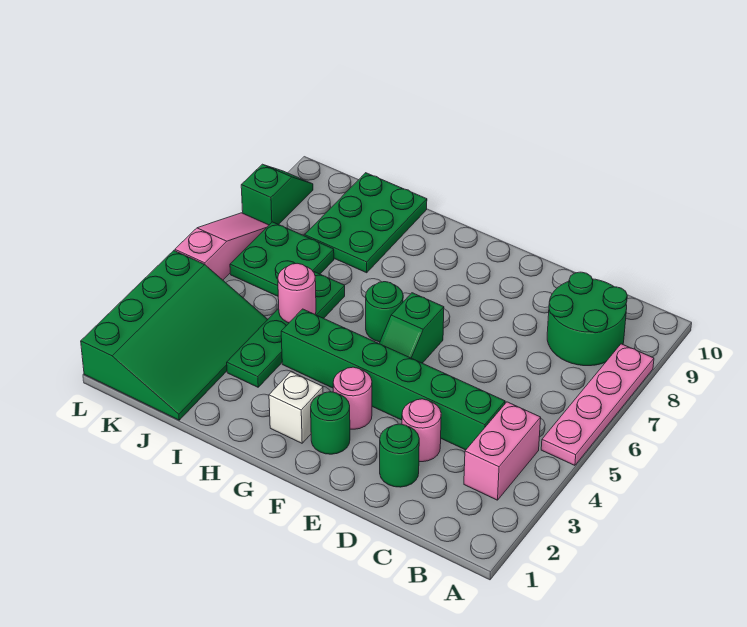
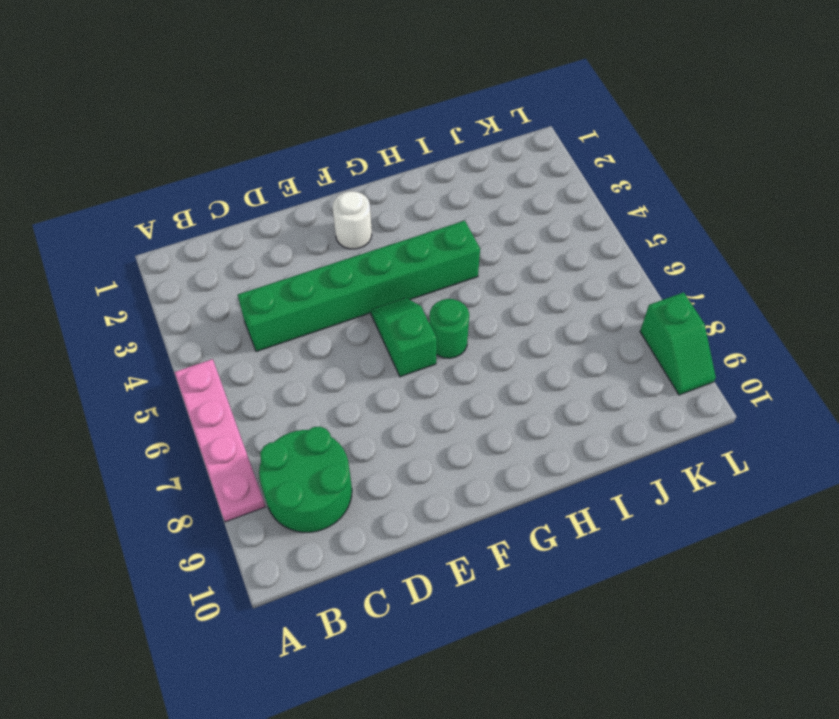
white round brick F2 level 1 -> green round brick F2 level 1
none -> pink brick B3:B4 level 1
none -> green round brick D2 level 1
none -> pink round brick D3 level 1

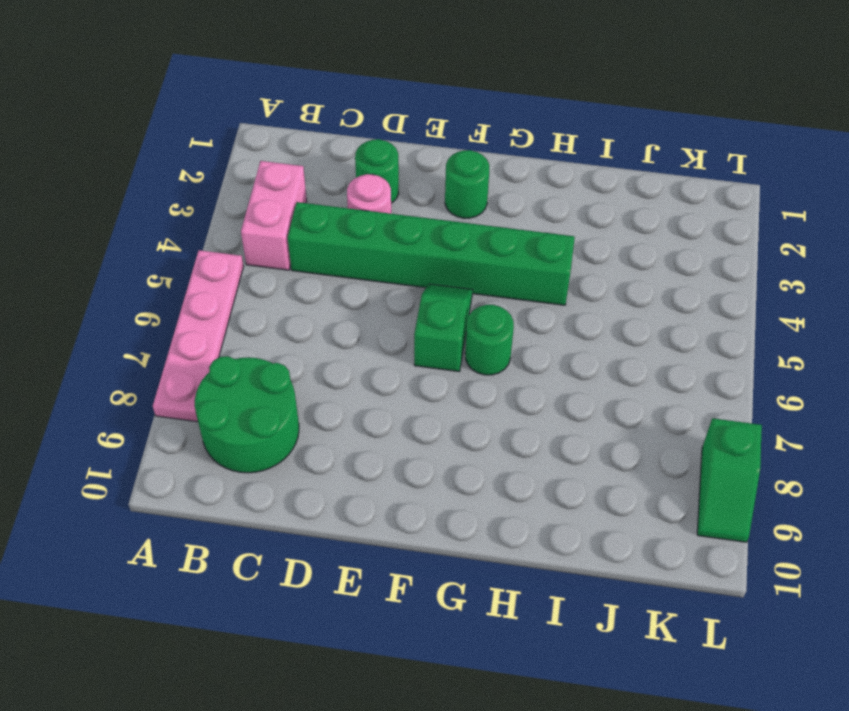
none -> pink round brick F3 level 1
none -> white brick G2 level 1
none -> green plate I3:I6 level 1

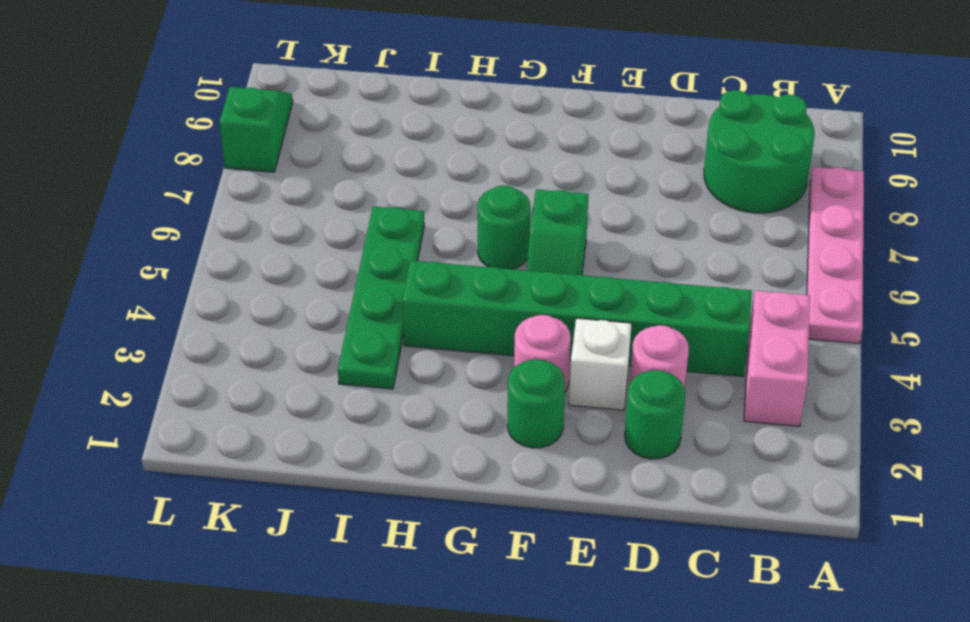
white brick E3 level 1 -> white brick G2 level 1
none -> green plate I8:J10 level 1
none -> green slope J1:L4 level 1 top L
none -> green plate J6:K7 level 1

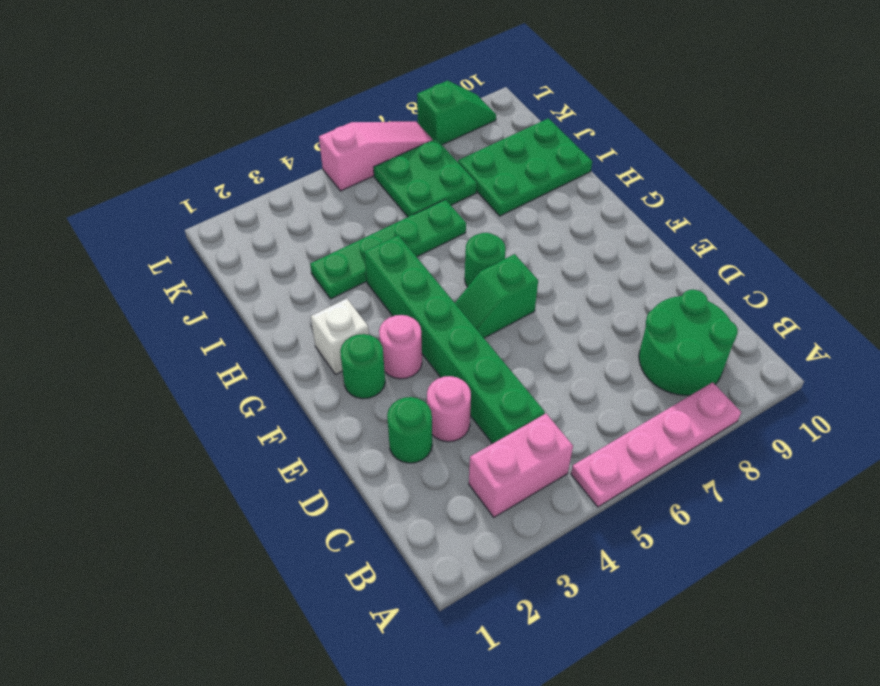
none -> green slope J1:L4 level 1 top L
none -> pink round brick I5 level 2

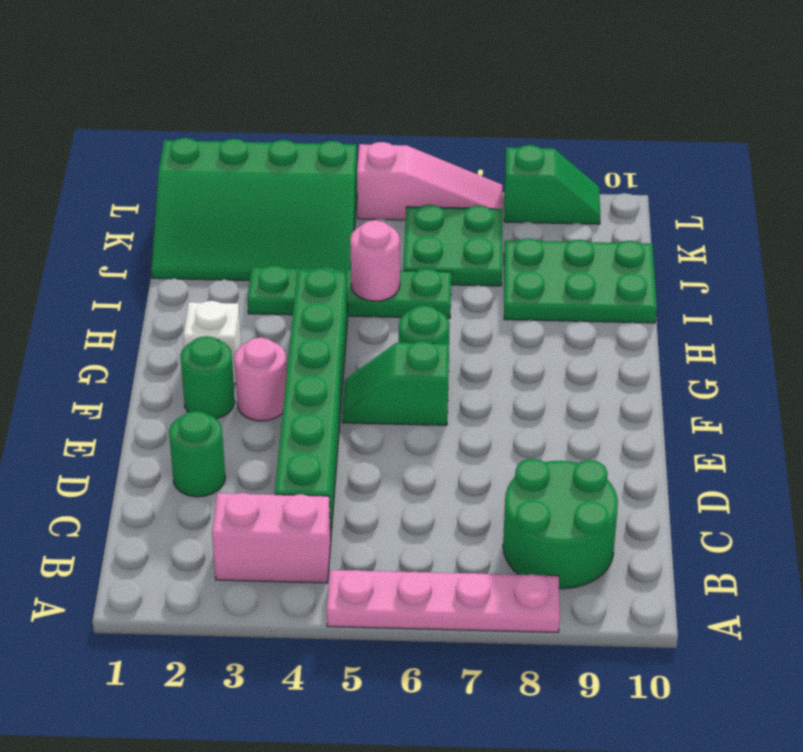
none -> pink round brick D3 level 1

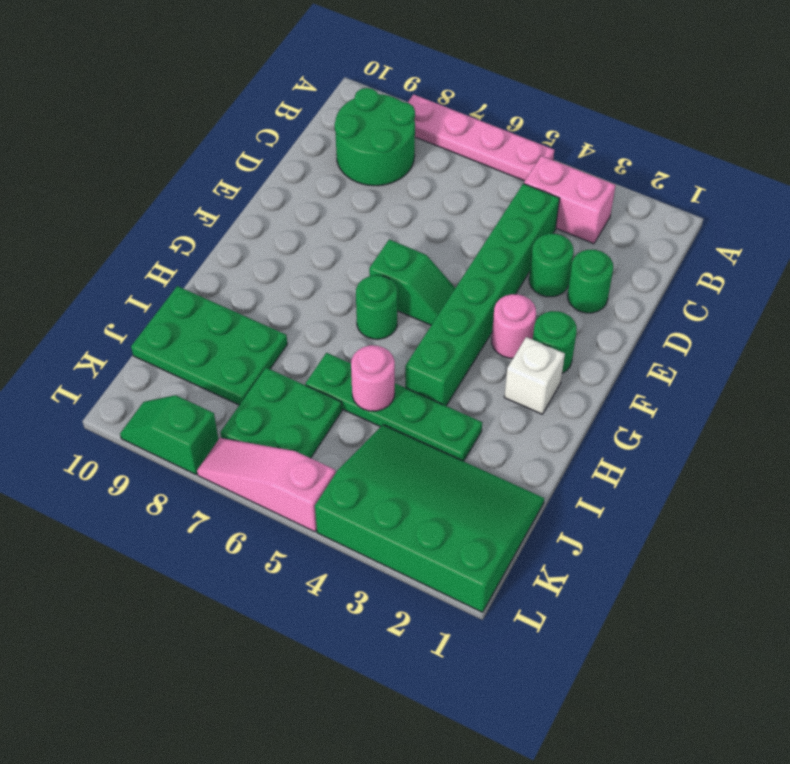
green round brick D3 level 1 -> pink round brick D3 level 1

